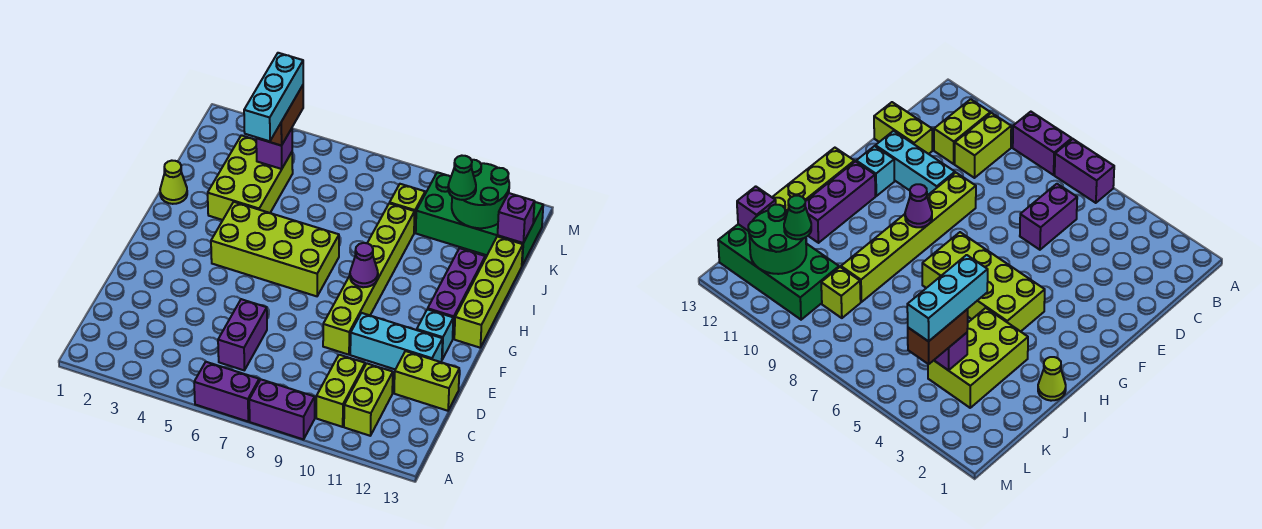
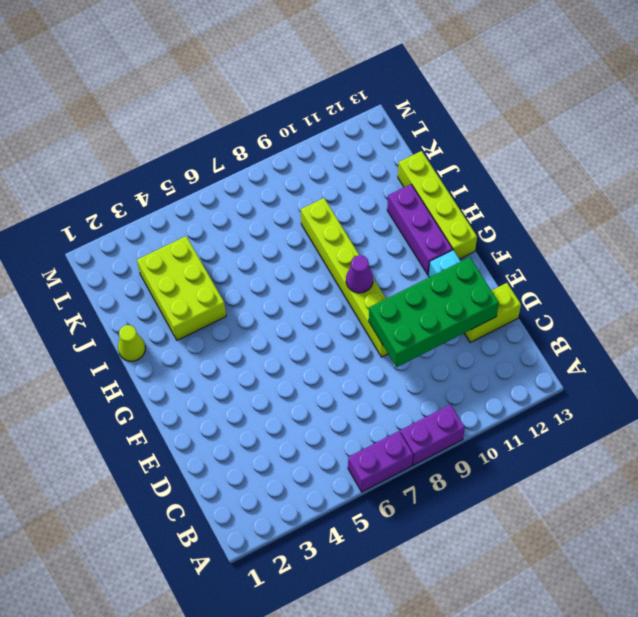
green brick D9:E12 level 2 -> green brick K10:L13 level 1
none -> lime brick B10:C10 level 1
none -> lime brick B11:C11 level 1
none -> purple brick C6:D6 level 1

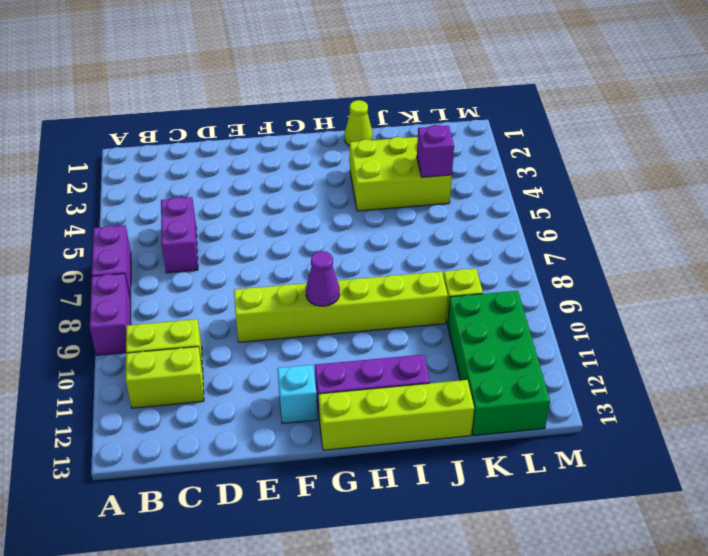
purple brick C5:C6 level 1 -> purple brick C6:D6 level 1
none -> lime brick D12:D13 level 1
none -> cyan brick E10:E12 level 1
none -> lime brick G4:H7 level 1

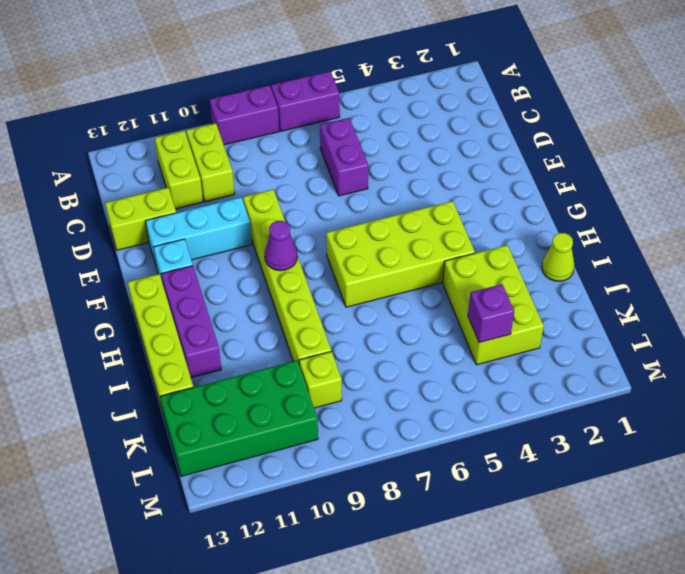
none -> green round brick K11:L12 level 2
none -> purple brick K13 level 2
none -> brown brick K4:L4 level 3

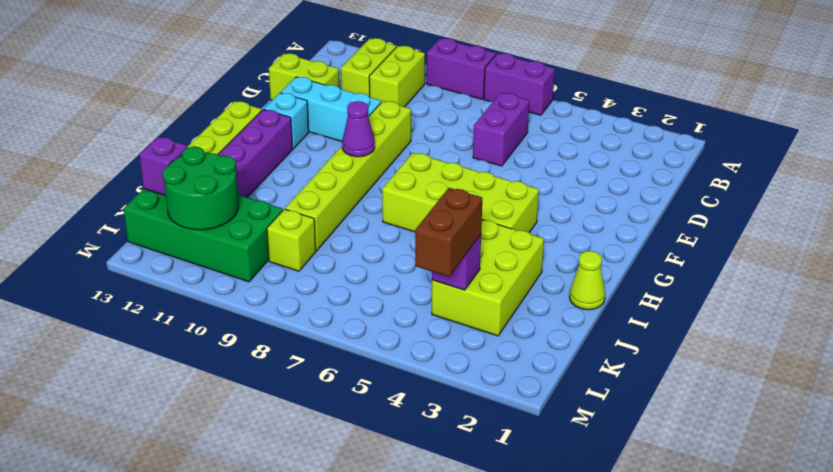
none -> green cone K11 level 3
none -> cyan brick J4:L4 level 4

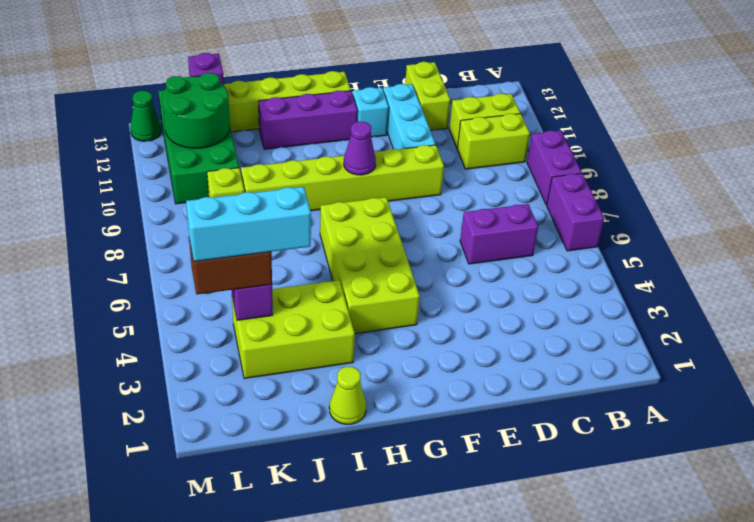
green cone M13 level 1 -> green cone K11 level 3

